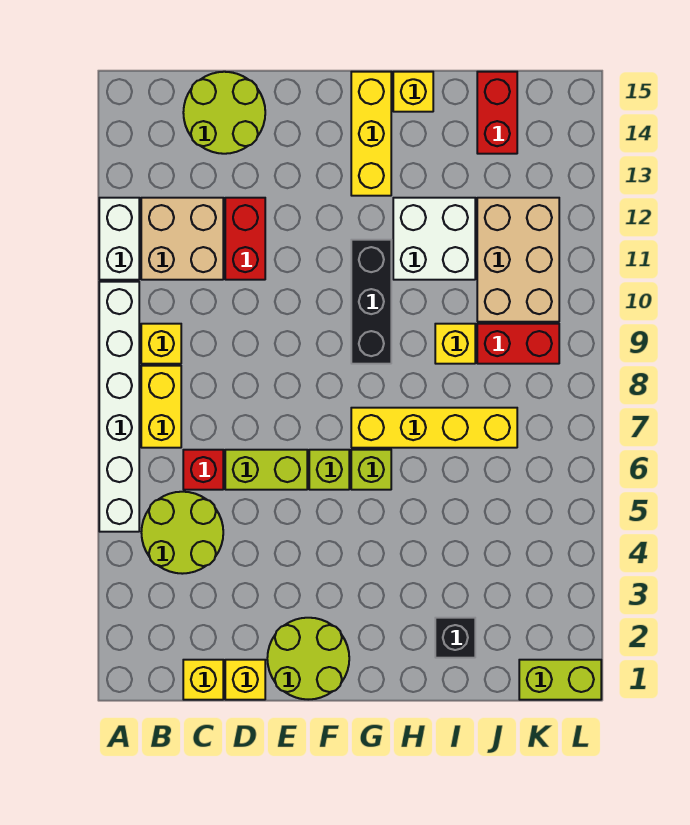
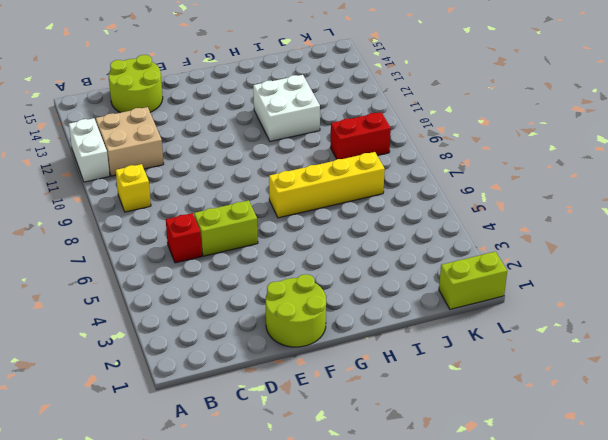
none -> white brick A5:A10 level 1
none -> lime round brick B4:C5 level 1
none -> yellow brick B7:B8 level 1

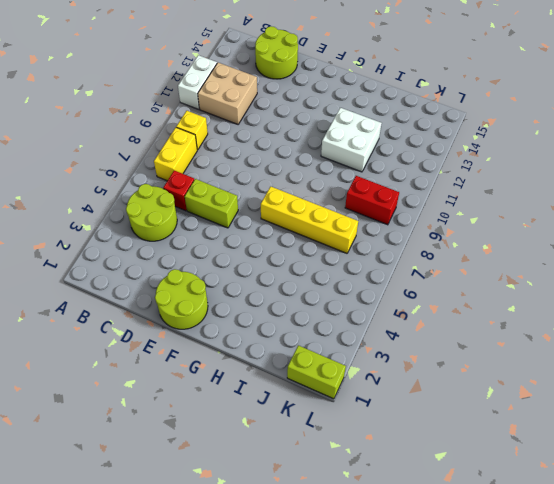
none -> white brick A5:A10 level 1
none -> yellow brick C1 level 1
none -> yellow brick D1 level 1

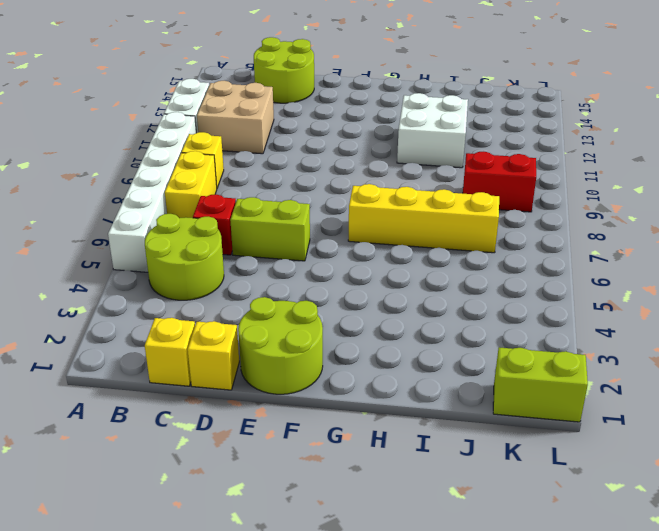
none -> red brick D11:D12 level 1
none -> lime brick F6 level 1
none -> lime brick G6 level 1

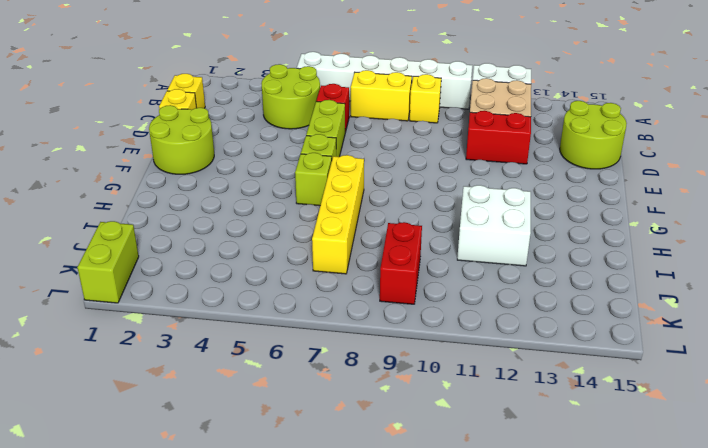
none -> black brick G9:G11 level 1
none -> yellow brick G13:G15 level 1
none -> yellow brick H15 level 1

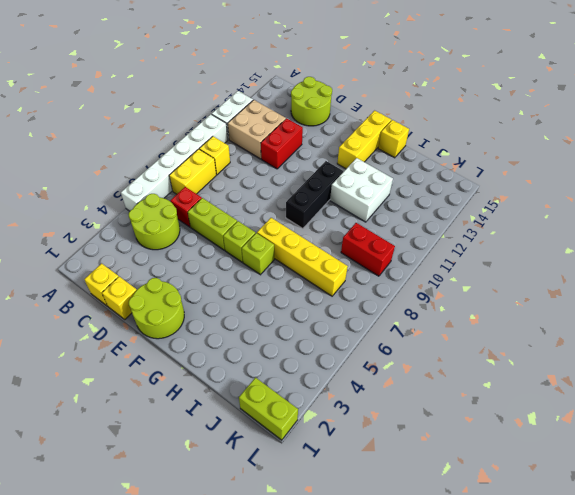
none -> black brick I2 level 1
none -> yellow brick I9 level 1
none -> tan brick J10:K12 level 1

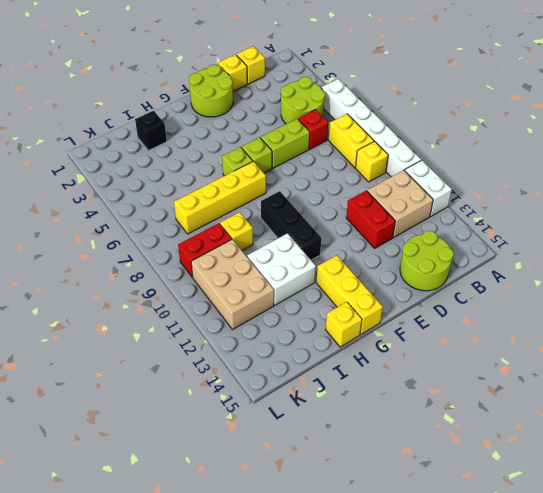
none -> red brick J14:J15 level 1
none -> lime brick K1:L1 level 1

